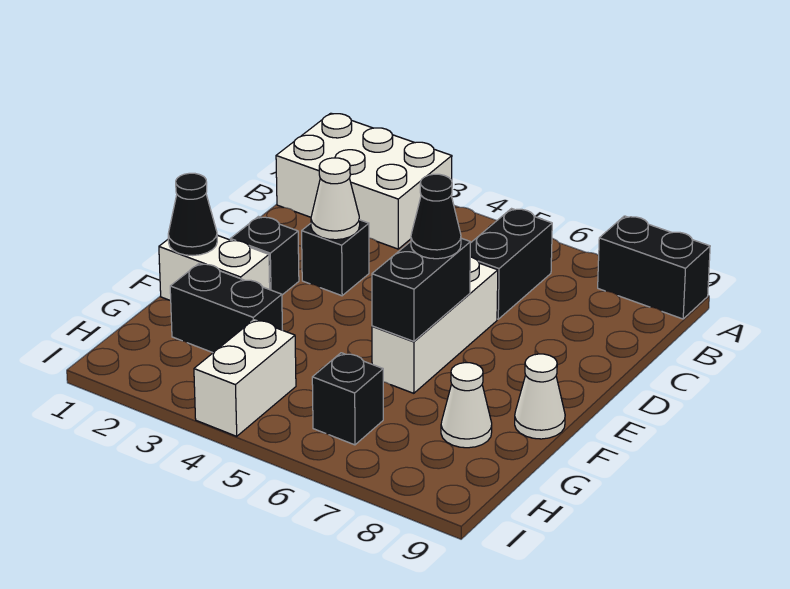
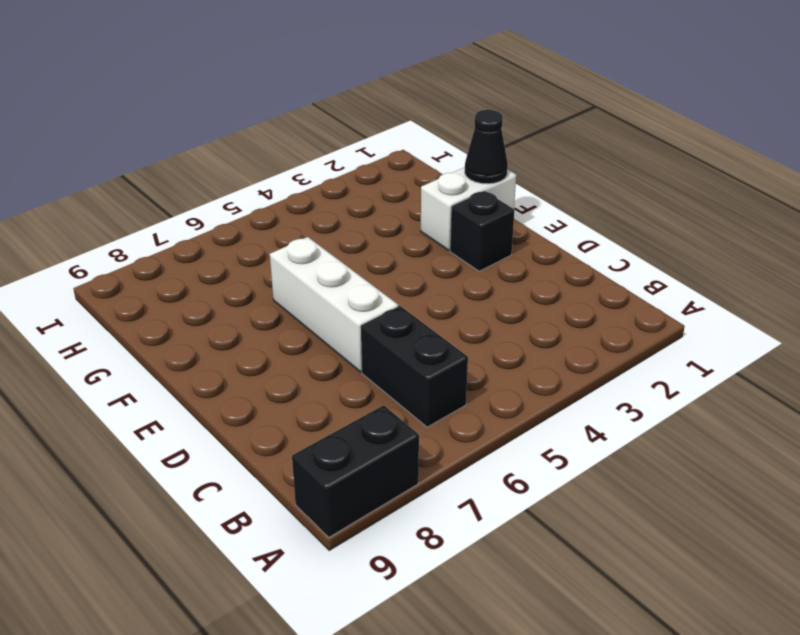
none -> white brick A1:B3 level 1
none -> black brick D3 level 1
none -> white cone F9 level 1

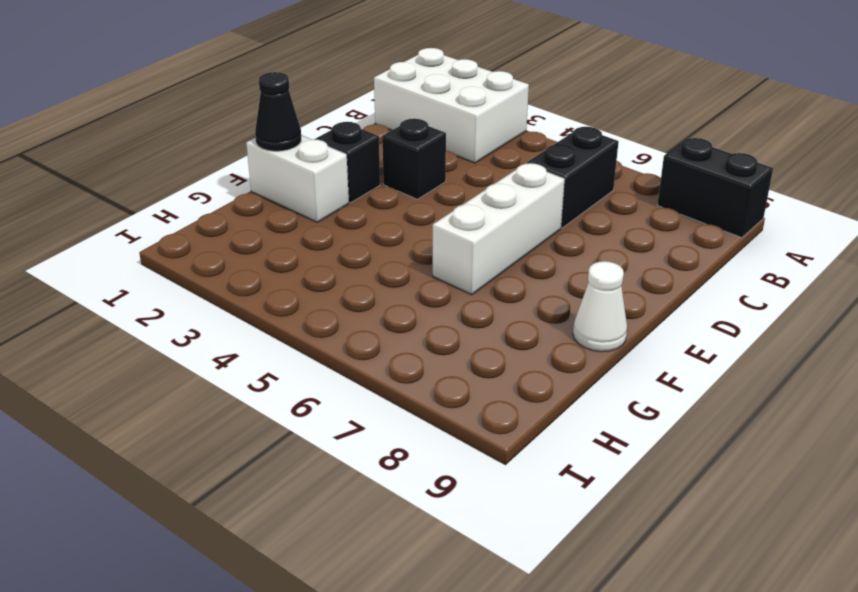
none -> black brick G2:G3 level 1
none -> white cone G8 level 1
none -> white brick H4:I4 level 1

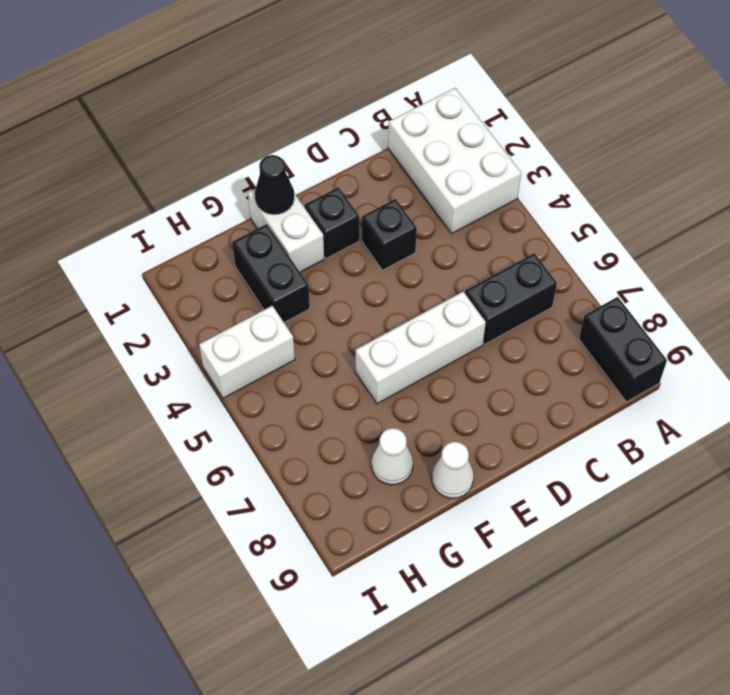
none -> black brick H6 level 1
none -> white cone D3 level 2
none -> black brick E6:F6 level 2

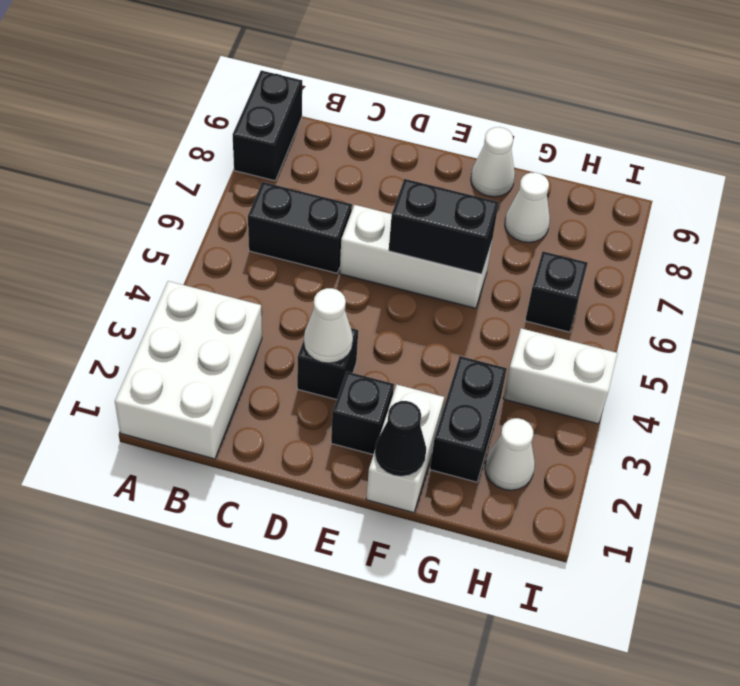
white cone H2 level 1 -> none
none -> black cone E6 level 3

